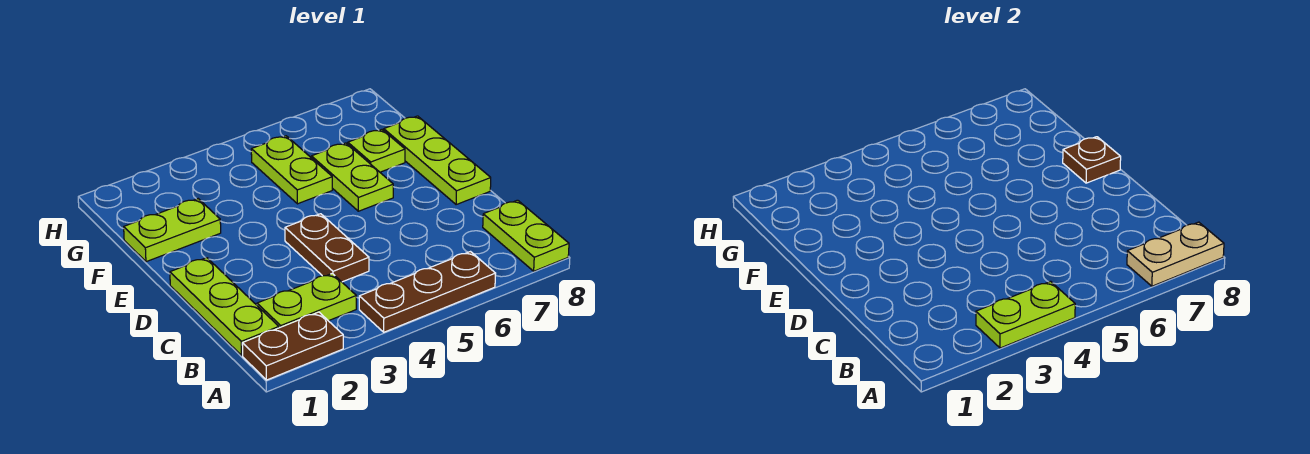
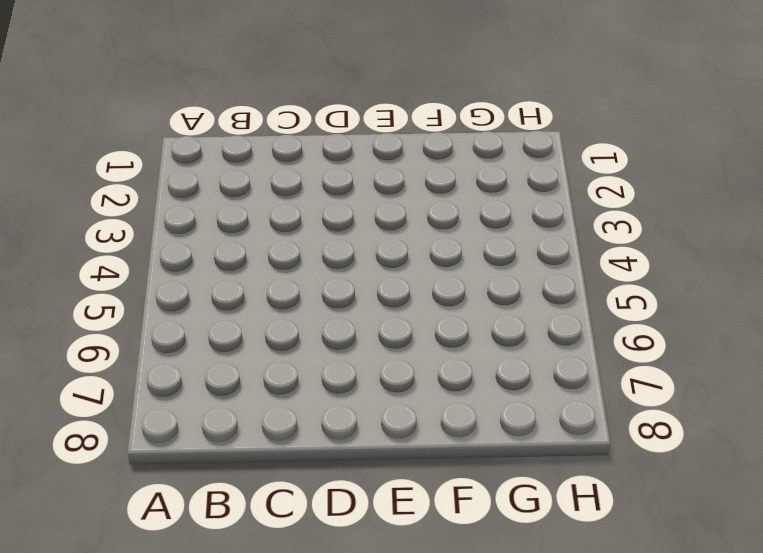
none -> brown plate A1:A2 level 1
none -> brown plate A4:A6 level 1
none -> lime plate A8:B8 level 1

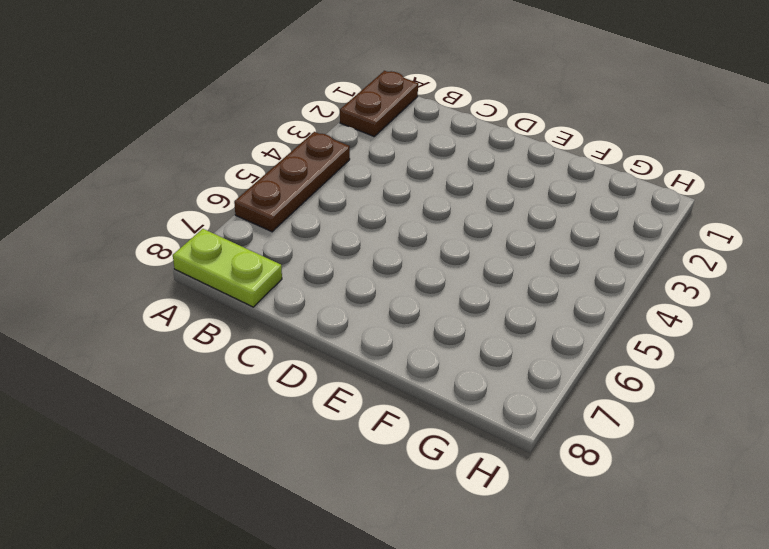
none -> lime plate B1:D1 level 1
none -> lime plate B2:B3 level 1
none -> brown plate C4:D4 level 1

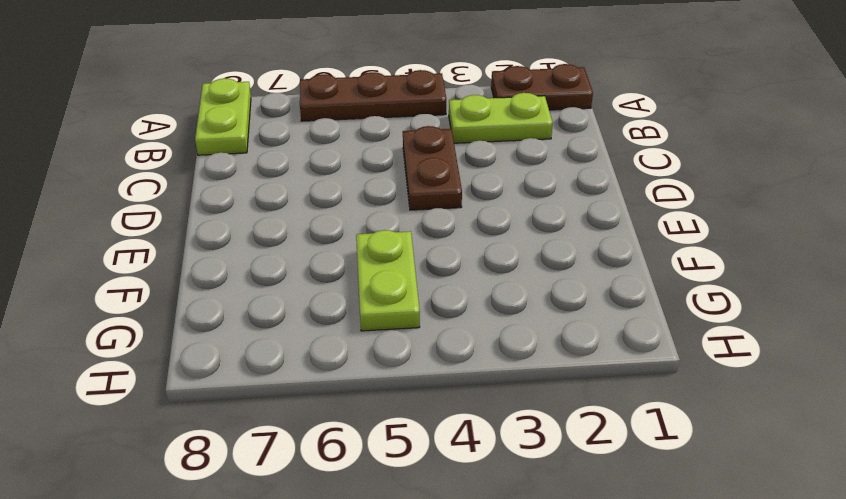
none -> lime plate B1:D1 level 1
none -> lime plate D8:F8 level 1
none -> lime plate E6:F6 level 1

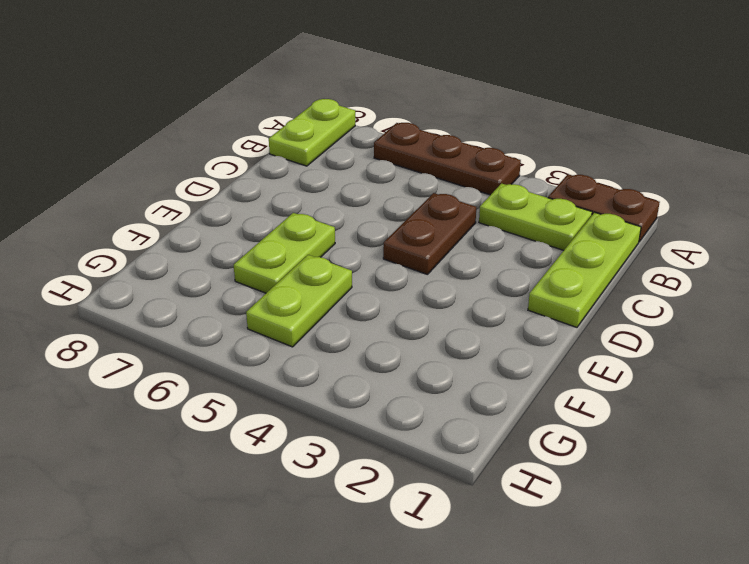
none -> lime plate D8:F8 level 1
none -> lime plate F1:F2 level 1
none -> lime plate F7 level 1

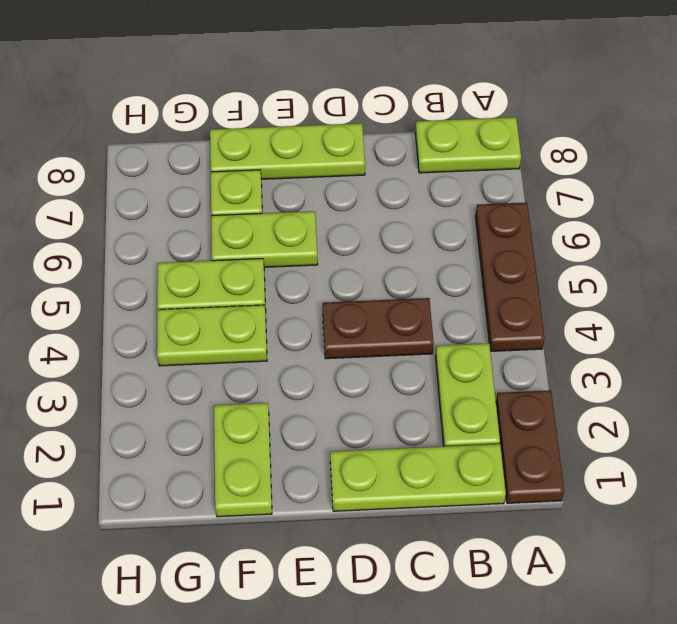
lime plate F4:G4 level 1 -> lime plate A3:A4 level 2
none -> tan plate A7:A8 level 2
none -> brown plate E8 level 2

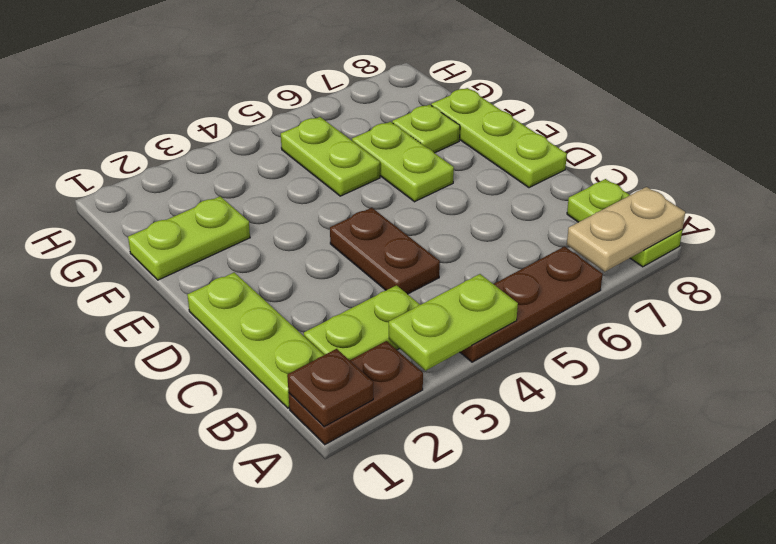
brown plate A1 level 2 -> brown plate E8 level 2

